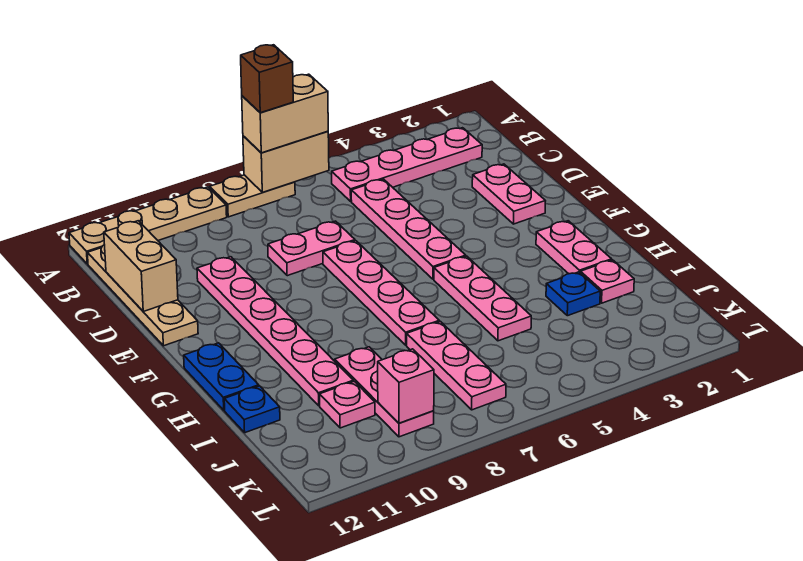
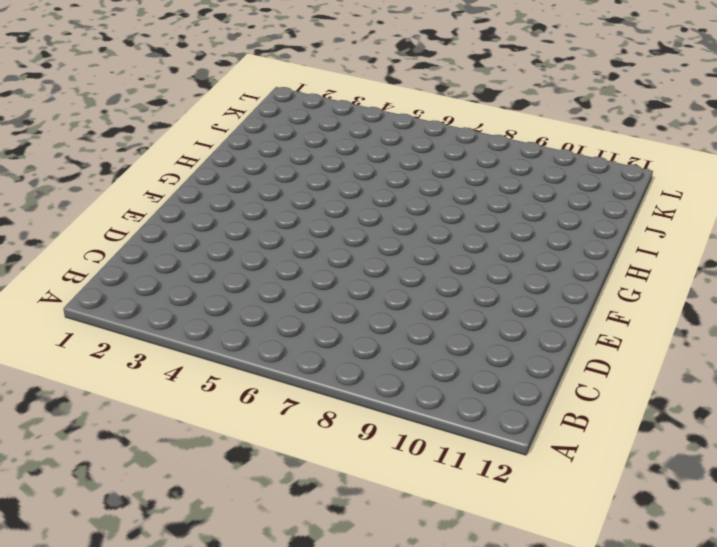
none -> tan plate A7:A8 level 1
none -> tan plate A9:A12 level 1
none -> pink plate B2:B5 level 1

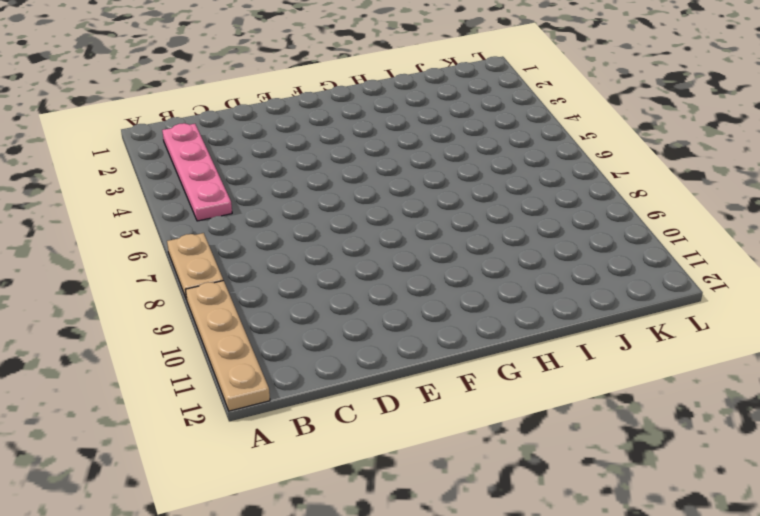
none -> tan plate B12:E12 level 1
none -> pink plate C5:F5 level 1
none -> pink plate D2:E2 level 1

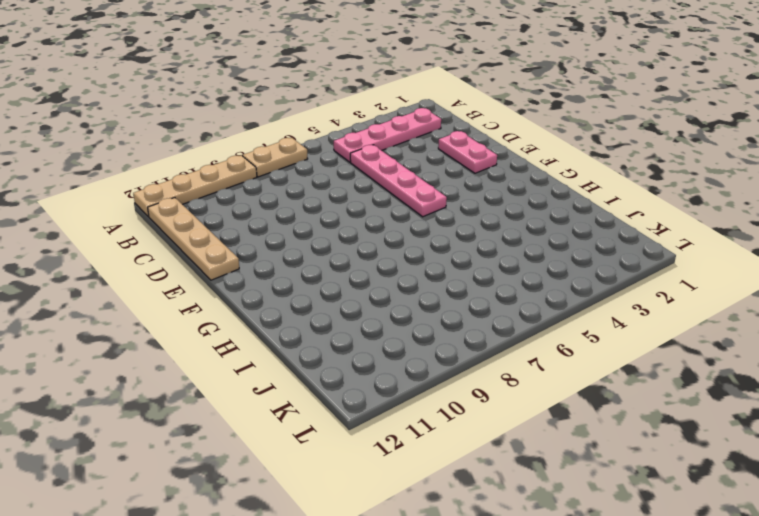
none -> pink plate D7:D8 level 1
none -> pink plate D10:I10 level 1
none -> pink plate E7:H7 level 1

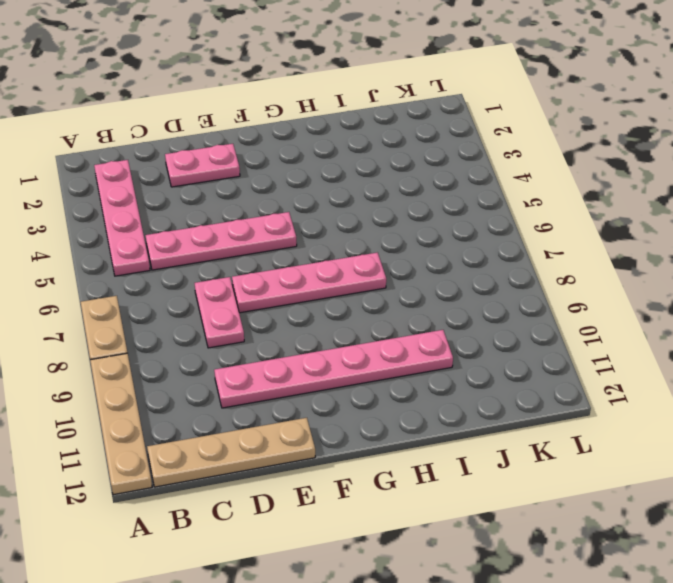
none -> pink plate G2:H2 level 1
none -> pink plate G5:I5 level 1
none -> blue plate G12:H12 level 1

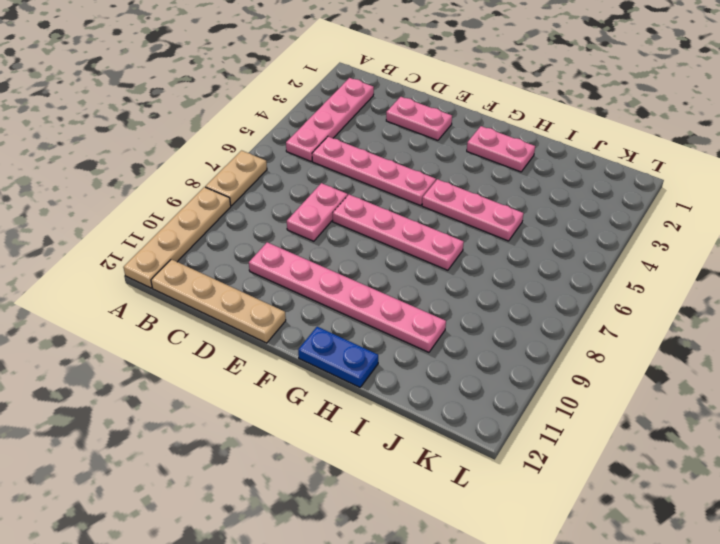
none -> pink plate I2 level 1
none -> blue plate I3 level 1
none -> pink plate I7:K7 level 1

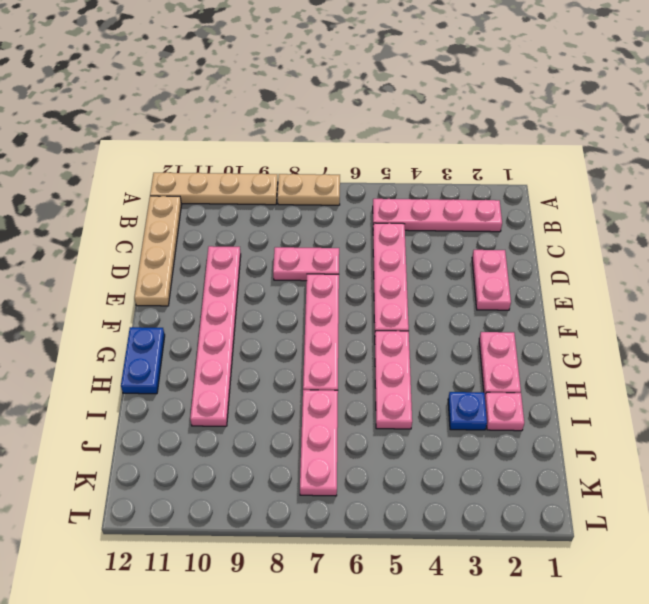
none -> pink plate I9:K9 level 1
none -> blue plate I12 level 1
none -> pink plate J10 level 1

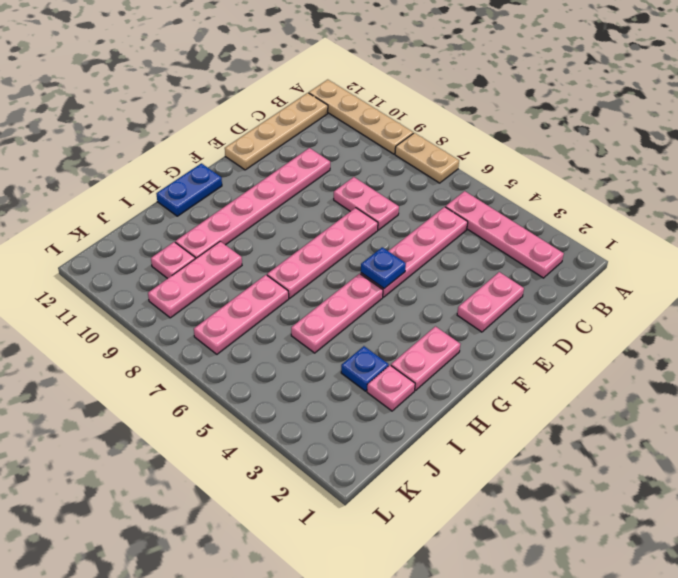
blue plate F5 level 2 -> blue plate I12 level 1
none -> tan brick A6:A7 level 2
none -> tan brick C12:D12 level 2
none -> pink brick K9 level 2

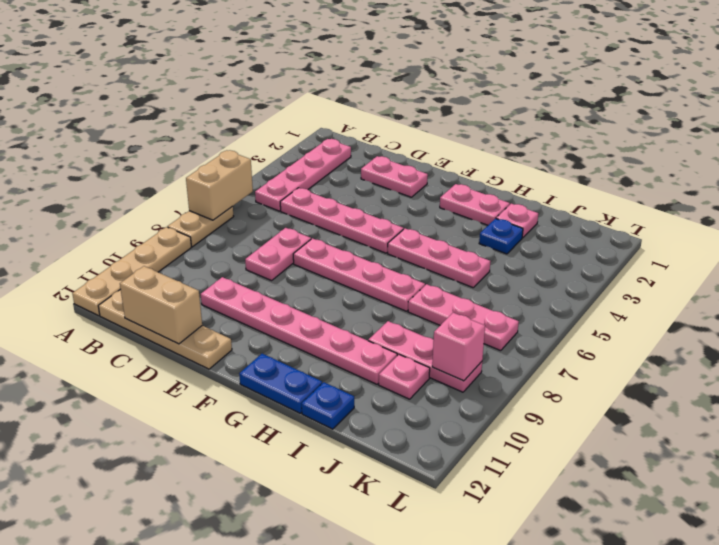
none -> tan brick A6:A7 level 3
none -> brown brick A7 level 4

